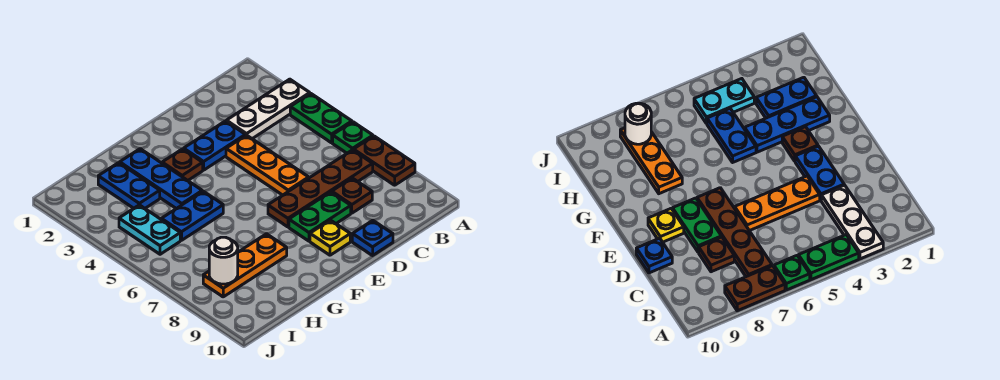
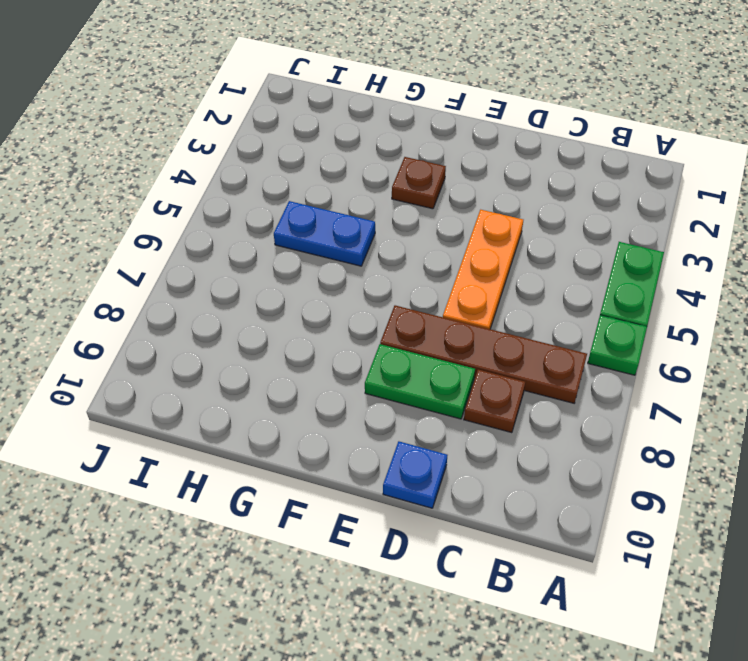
none -> white plate A3:C3 level 1
none -> brown plate A7:A8 level 1
none -> blue plate D3:E3 level 1

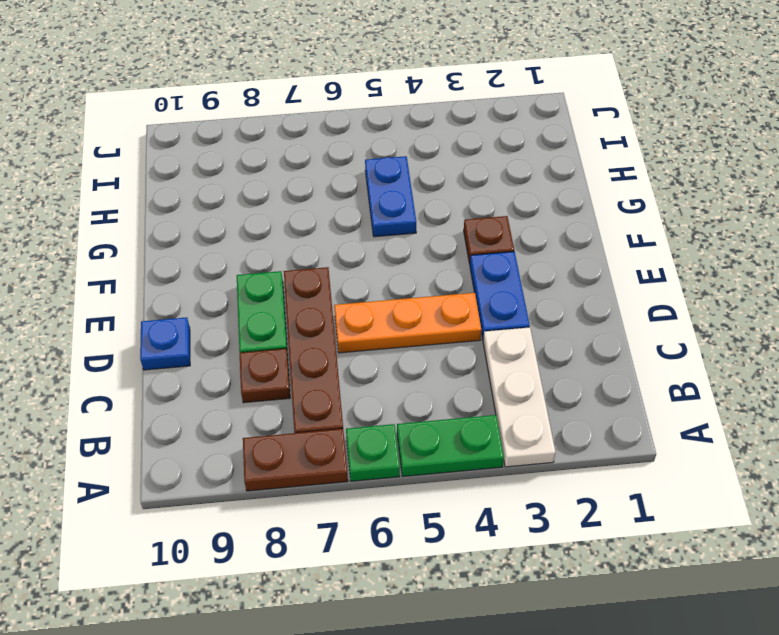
none -> yellow plate E9 level 1
none -> blue plate G2:G4 level 1
none -> orange plate G8:I8 level 1

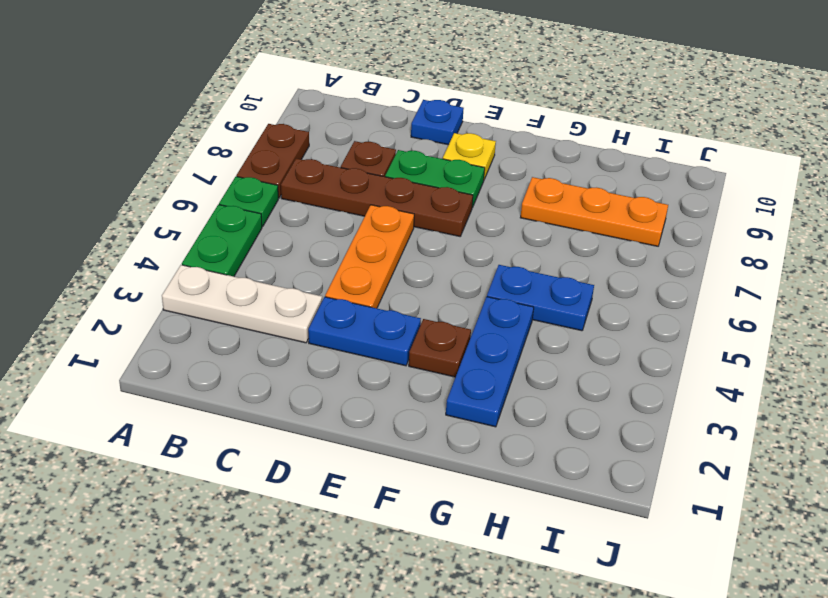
none -> blue plate H2:H3 level 1
none -> cyan plate I4:I5 level 1
none -> white round brick I8 level 2

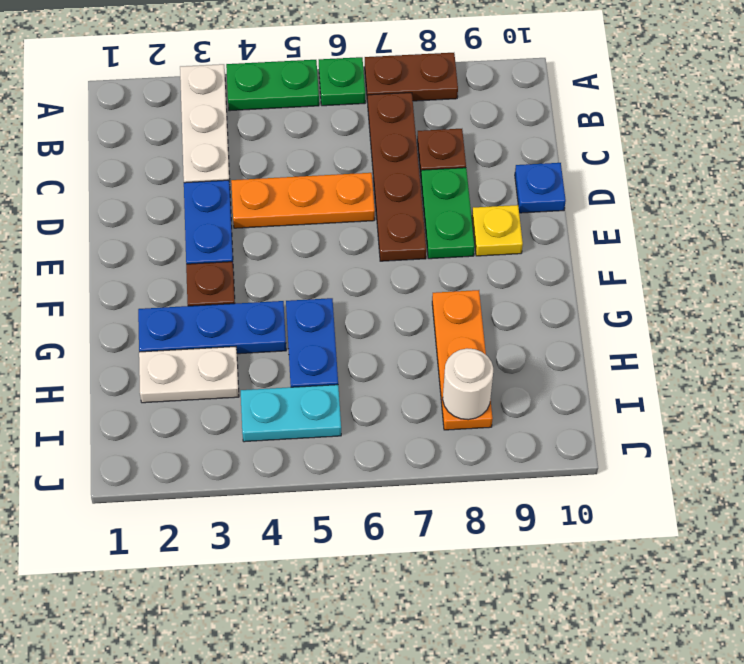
white plate H2:H3 level 1 -> blue plate H2:H3 level 1

